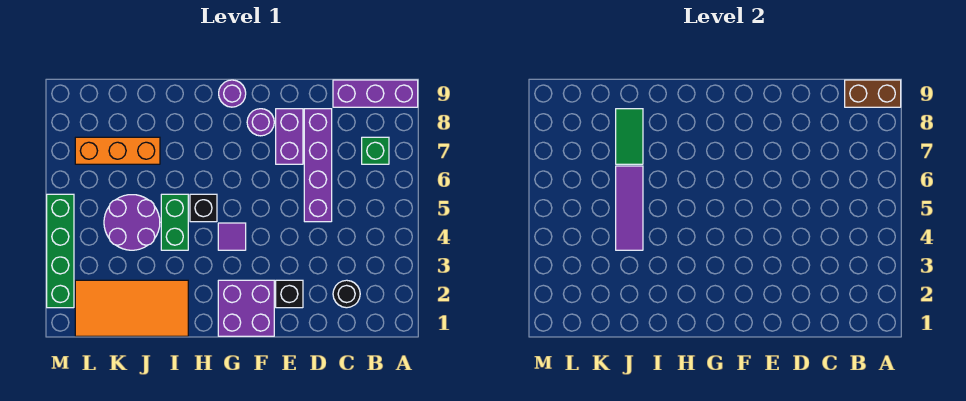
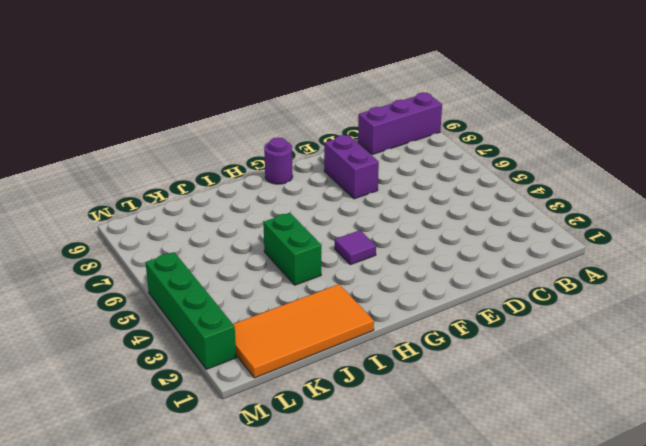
none -> green brick B7 level 1
none -> black round brick C2 level 1
none -> purple brick D5:D8 level 1

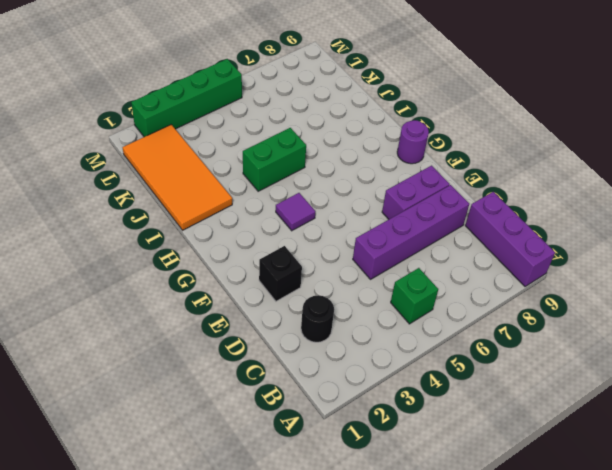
green brick B5 level 1 -> green brick B7 level 1
none -> purple brick F1:G2 level 1
none -> purple round brick F8 level 1
none -> black brick H5 level 1

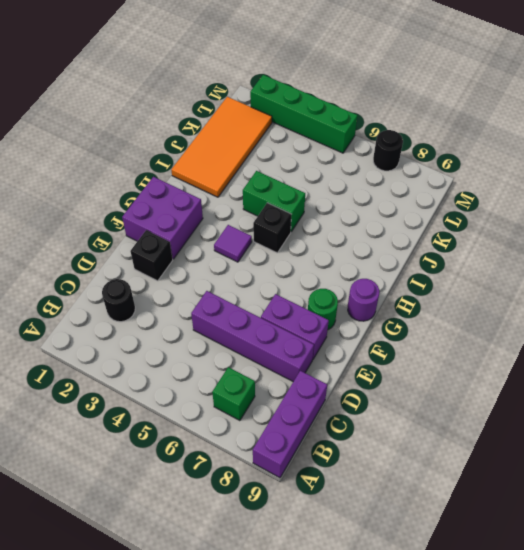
green round brick F8 level 1 -> purple round brick F8 level 1
black round brick M7 level 1 -> none
none -> purple round brick J4:K5 level 1
none -> orange brick J7:L7 level 1
none -> brown brick A9:B9 level 2

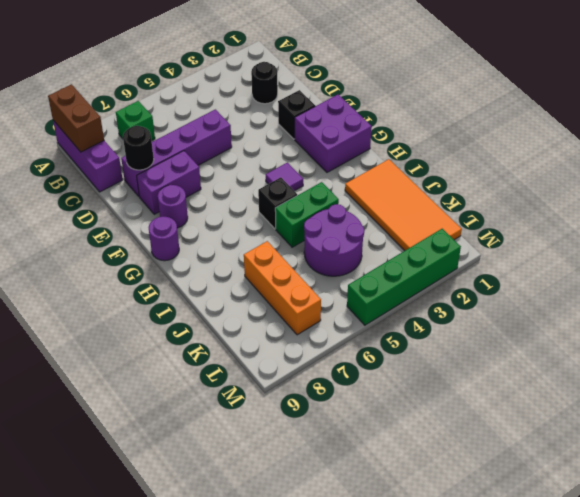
black round brick D8 level 2 -> none
none -> purple tile J4:J6 level 2
none -> green tile J7:J8 level 2

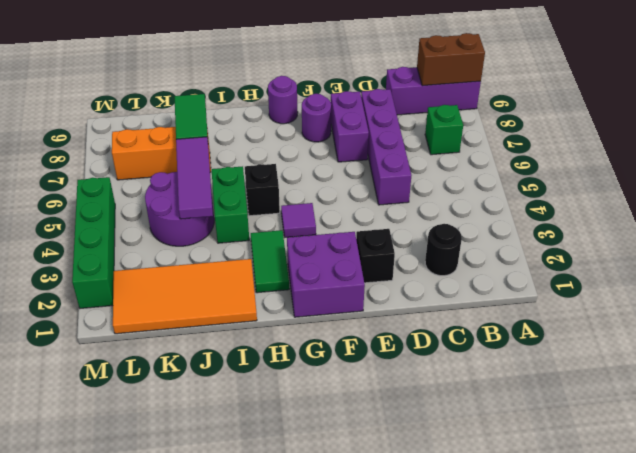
green tile H2:H3 level 1 -> none

